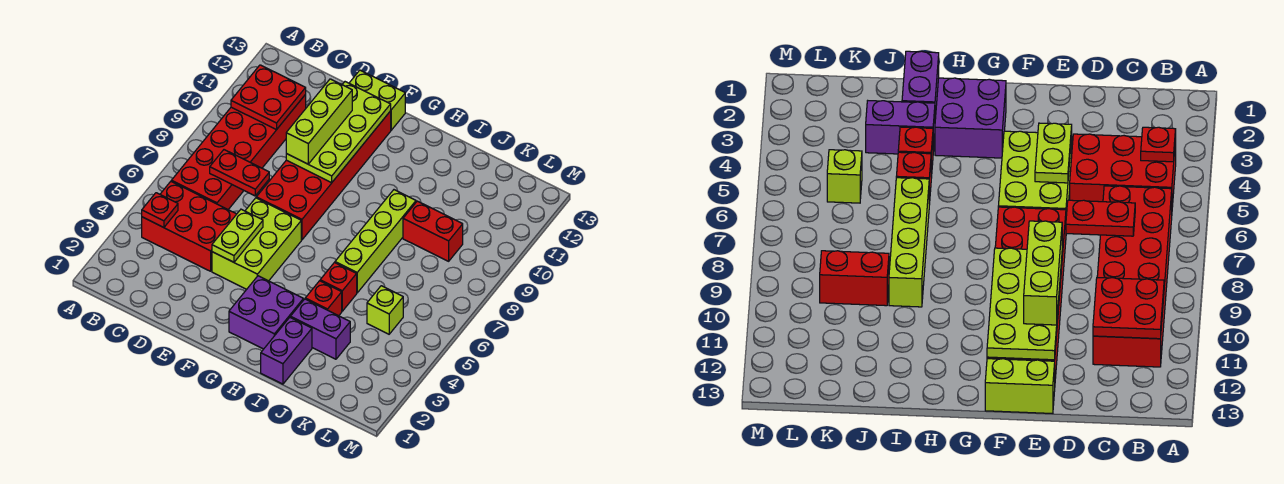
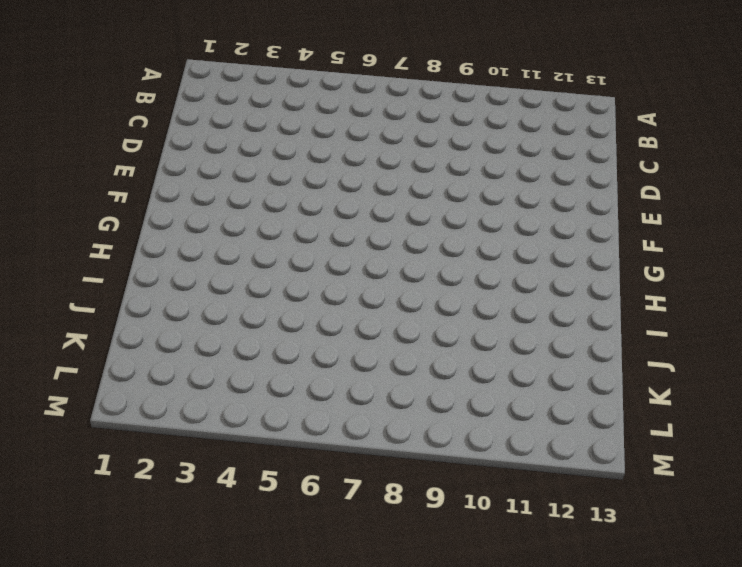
none -> red brick B4:D5 level 1
none -> red brick B6:C11 level 1
none -> lime brick E4:F6 level 1

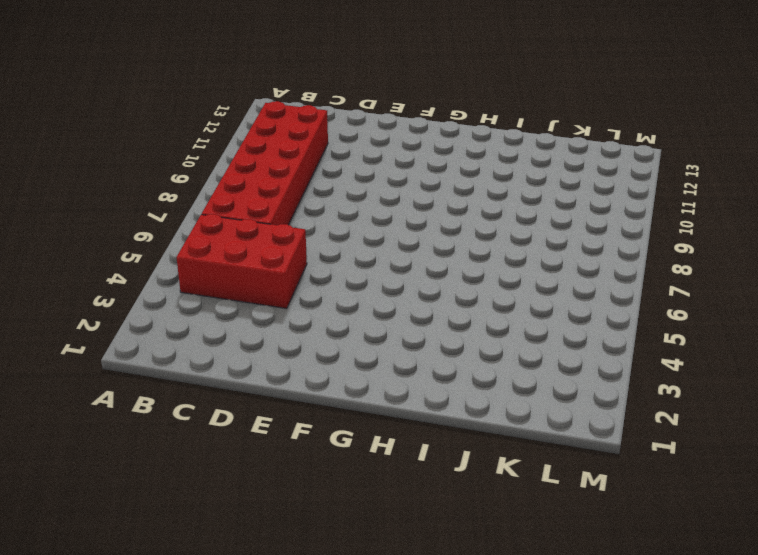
none -> lime brick E4:F6 level 1
none -> red brick E7:F12 level 1
none -> lime brick E13:F13 level 1

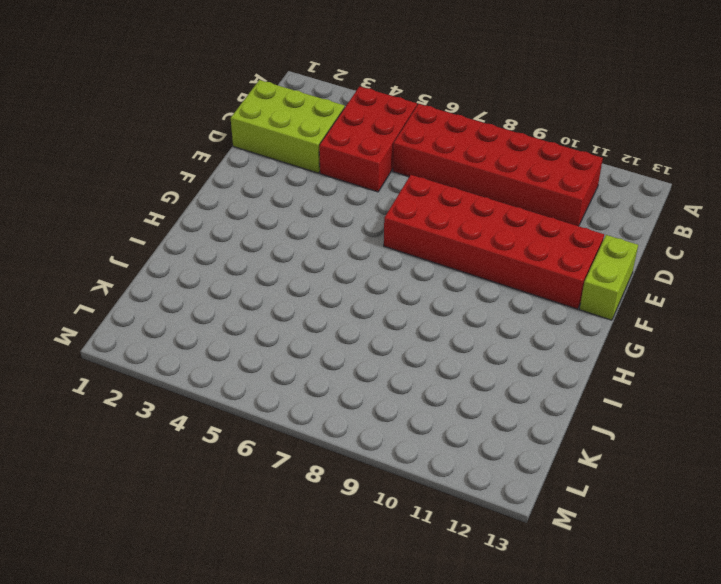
lime brick C1:D3 level 1 -> lime brick E4:F6 level 1
none -> purple brick G2:H3 level 1
none -> purple brick I1:I2 level 1
none -> purple brick I3:J3 level 1

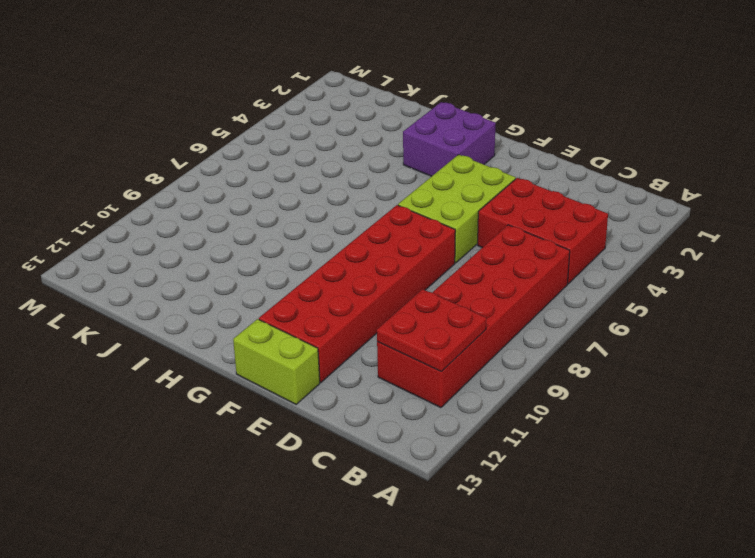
none -> purple brick I1:I2 level 1
none -> purple brick I3:J3 level 1
none -> red brick I4 level 1

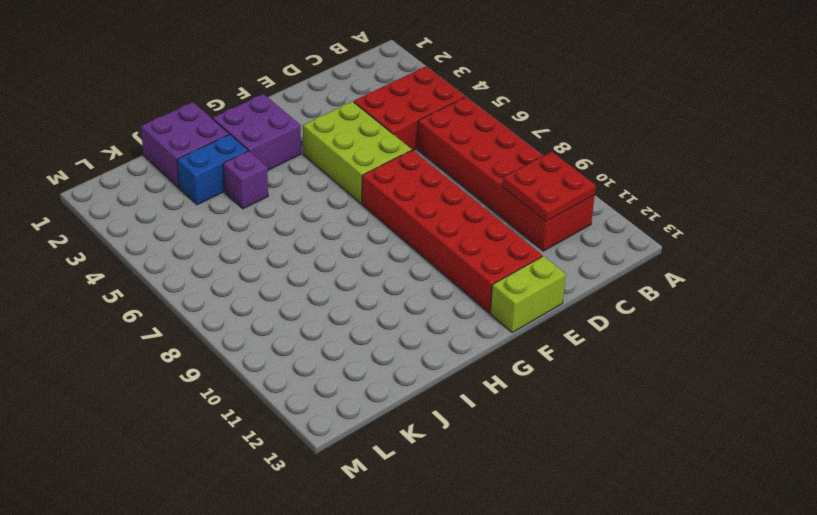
purple brick I1:J2 level 1 -> purple brick I1:I2 level 1
blue brick I3:J3 level 1 -> purple brick I3:J3 level 1
purple brick I4 level 1 -> red brick I4 level 1
none -> red brick I5 level 1
none -> lime brick I6:I9 level 1
none -> red brick J9:K9 level 1

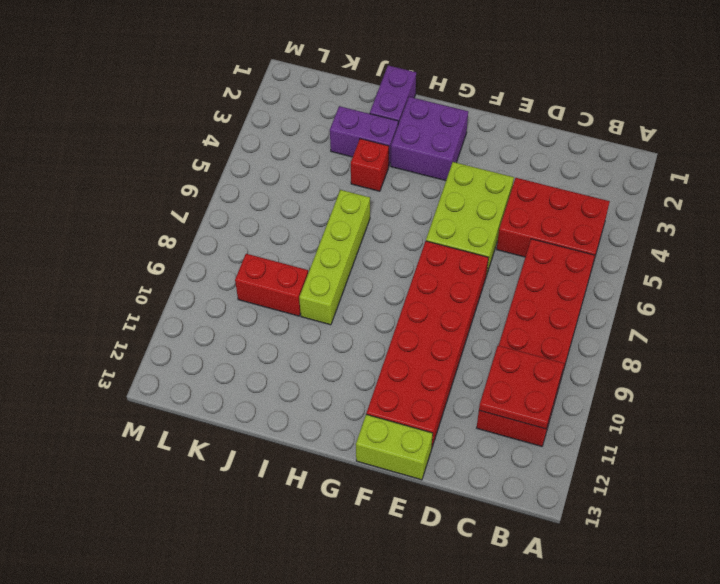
none -> red brick I5 level 1
none -> lime brick K5 level 1
none -> red plate B4 level 2

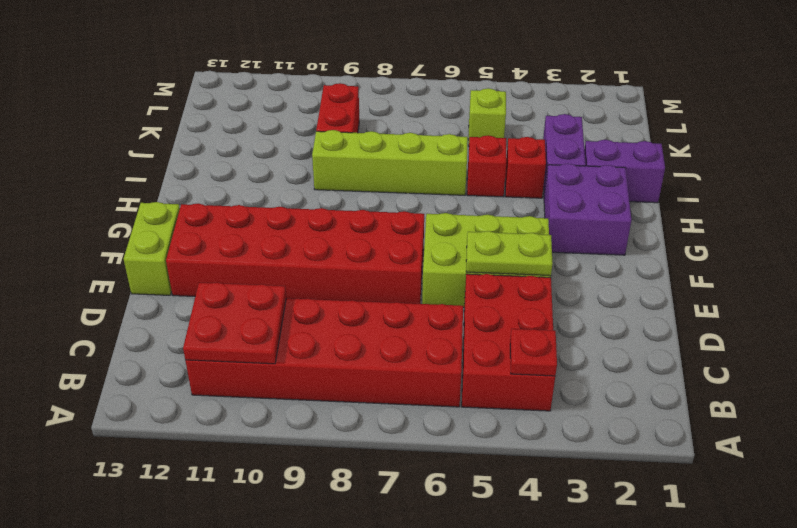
none -> red plate C7:D7 level 2
none -> lime plate E9:F12 level 2
none -> lime brick E9:E11 level 3

